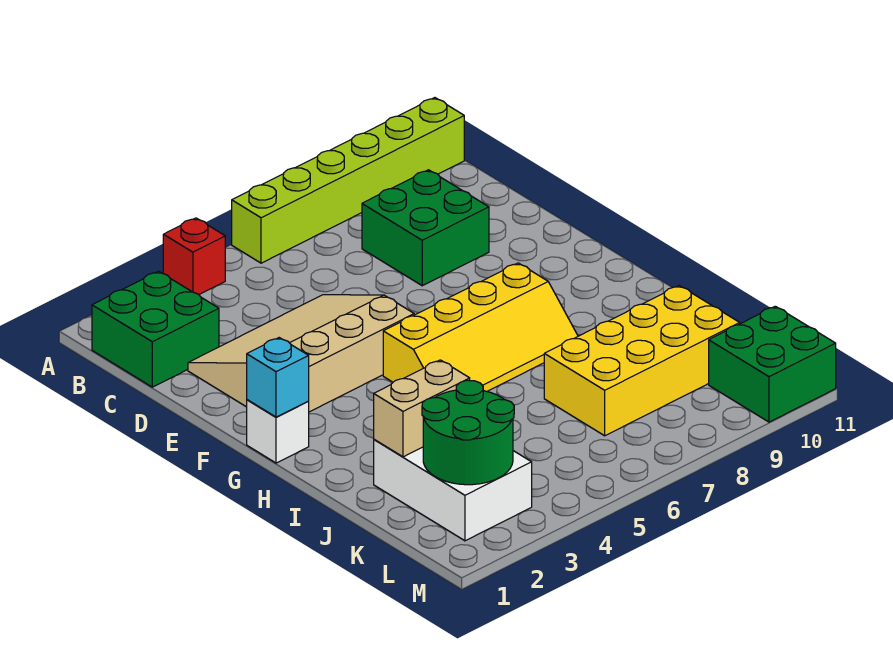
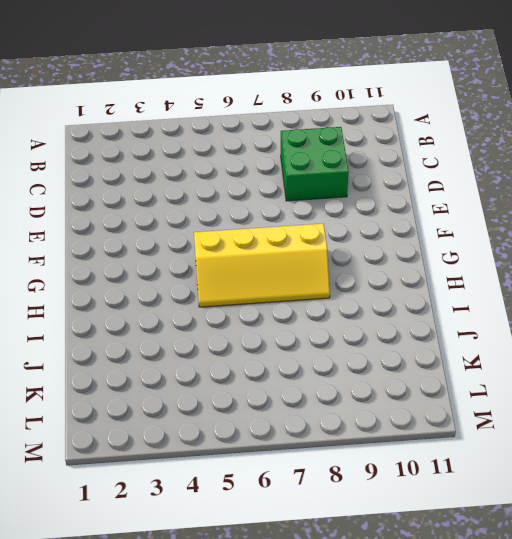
none -> red brick A4 level 1
none -> lime brick A6:A11 level 1
none -> green brick B1:C2 level 1

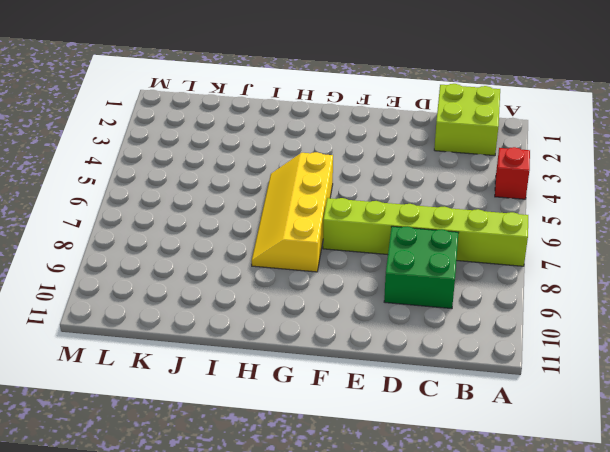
lime brick A7:F7 level 1 -> lime brick A6:A11 level 1
lime brick B1:C2 level 1 -> green brick B1:C2 level 1
none -> tan slope D2:F5 level 1 top F
none -> white brick G1 level 1
none -> white brick J2:L3 level 1

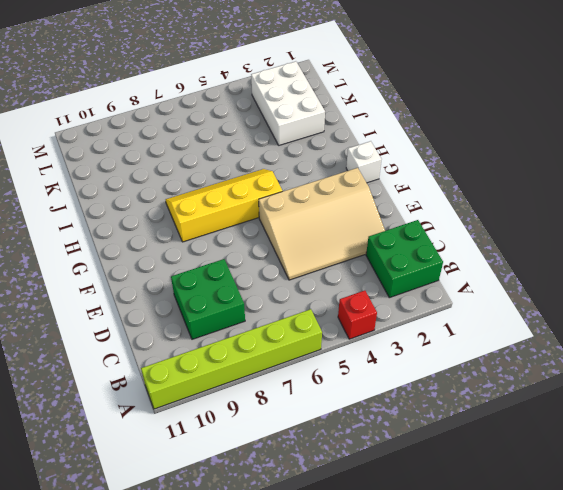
none -> yellow brick J7:K10 level 1
none -> green brick L10:M11 level 1
none -> cyan brick G1 level 2

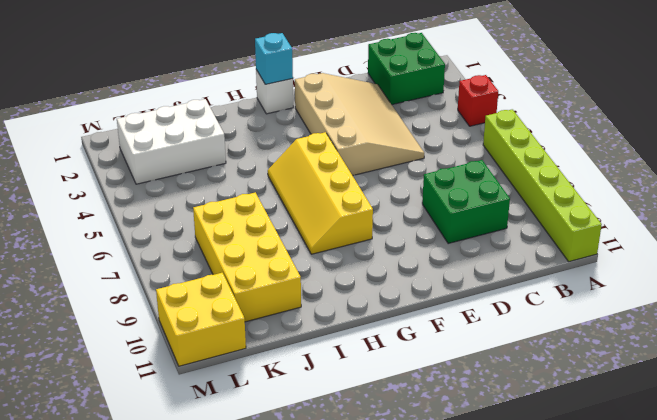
yellow brick L10:M11 level 1 -> green brick L10:M11 level 1
none -> tan brick J2:J3 level 2
none -> green round brick K2:L3 level 2

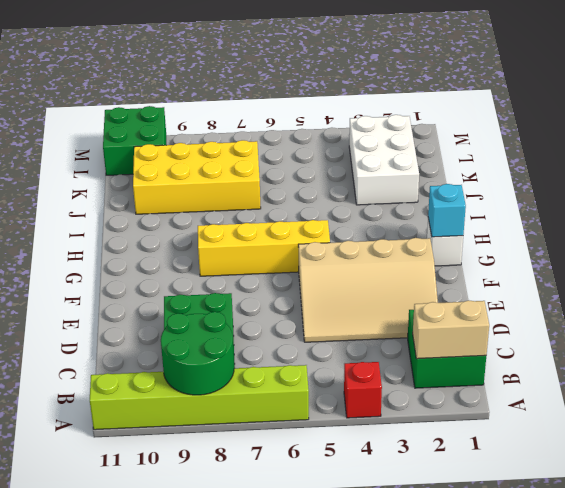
green round brick A8:B9 level 2 -> green round brick K2:L3 level 2
tan brick B1:B2 level 2 -> tan brick J2:J3 level 2

